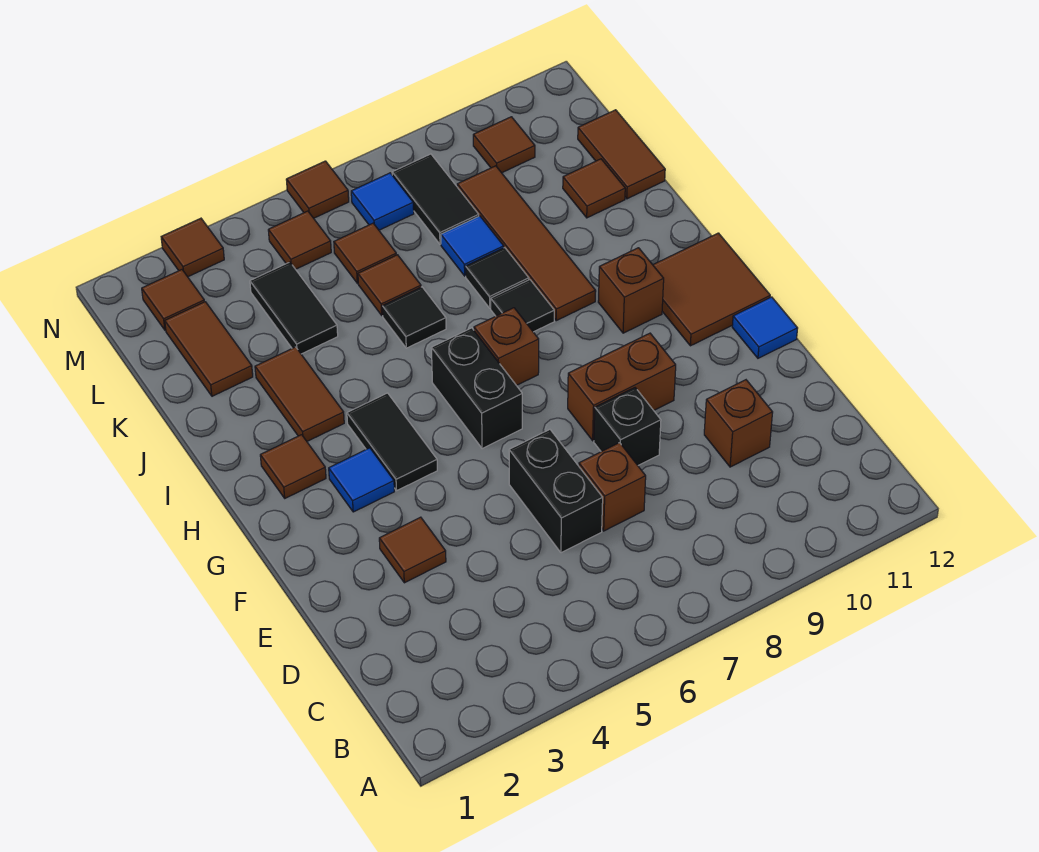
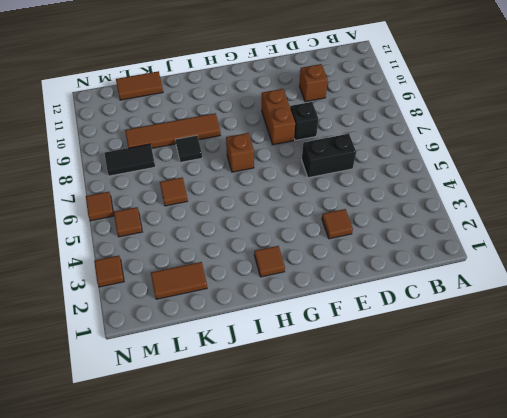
none -> brown brick D7 level 1
none -> blue tile F12 level 1
none -> blue tile G3 level 1
none -> black tile G4:H4 level 1

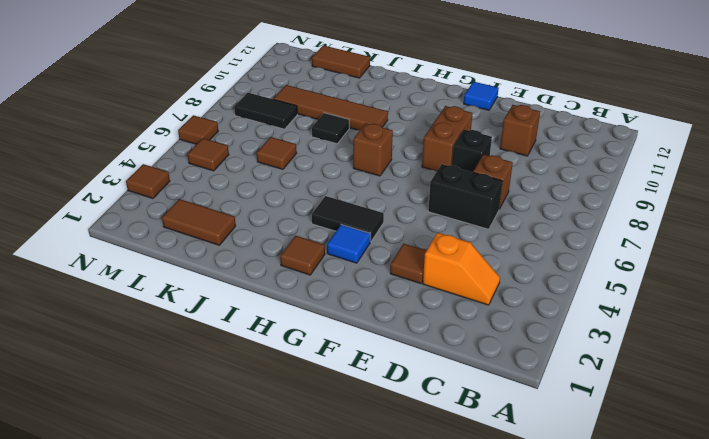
orange slope C3:D3 level 1 top D -> none
none -> black brick G6:H6 level 1
none -> brown tile G11:H12 level 1
none -> brown brick H10 level 1
none -> brown tile I3:J3 level 1

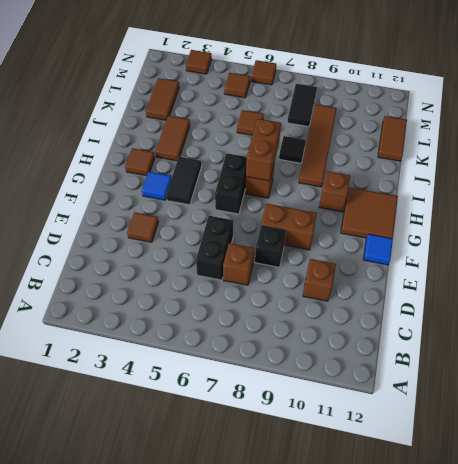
brown brick H7:I7 level 2 -> none
none -> black tile I8 level 1
none -> black tile J6 level 1
none -> black tile K4:L4 level 1
none -> blue tile K8 level 1

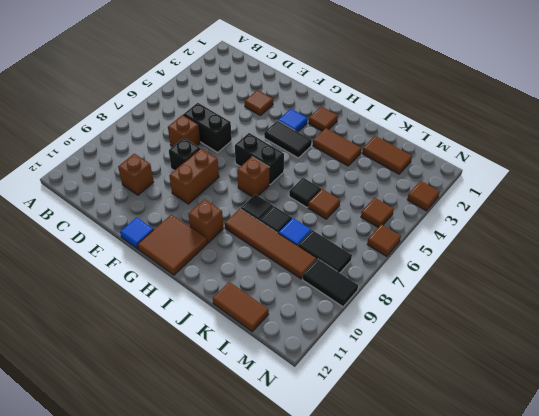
black tile M9:N9 level 1 -> black tile K4:L4 level 1
none -> brown tile K11 level 1
none -> brown tile L6 level 1
none -> brown tile M2 level 1
none -> blue tile M7 level 1

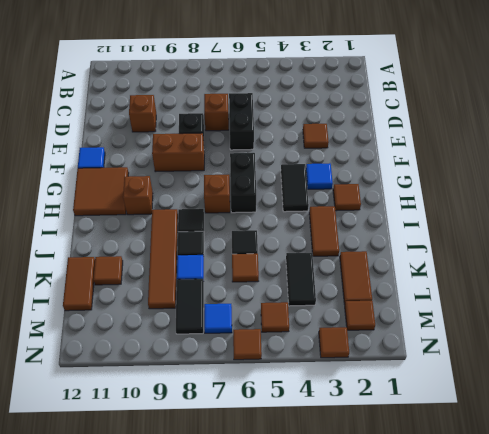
none -> brown tile L6 level 1
none -> brown tile M10 level 1

